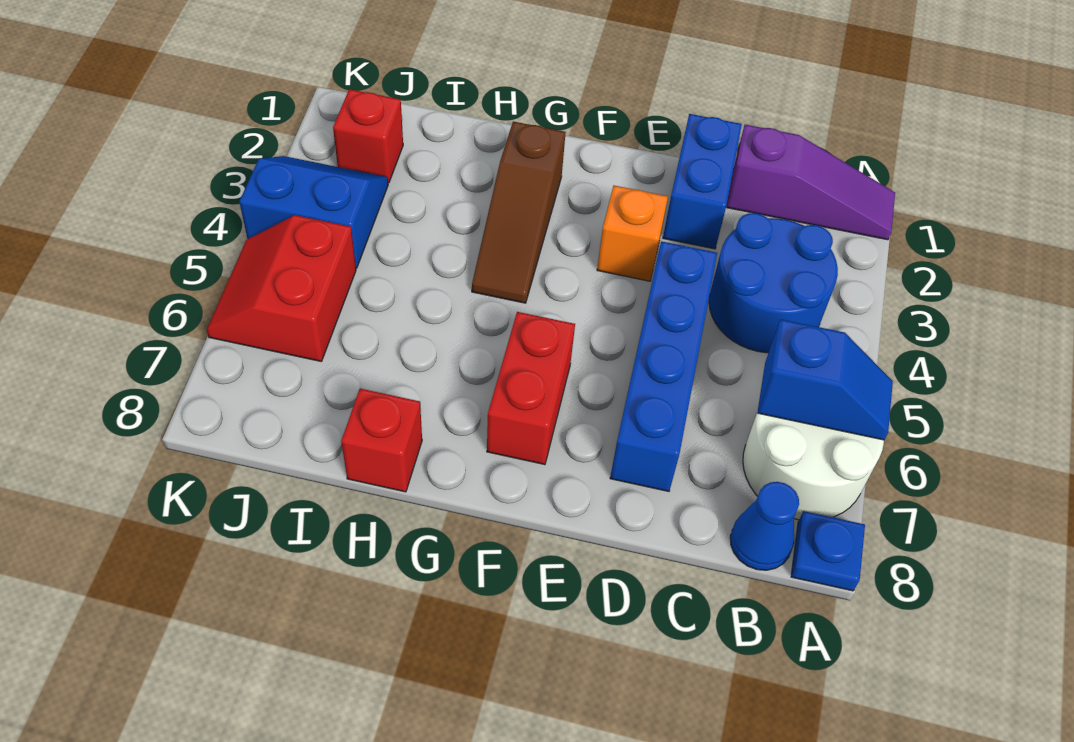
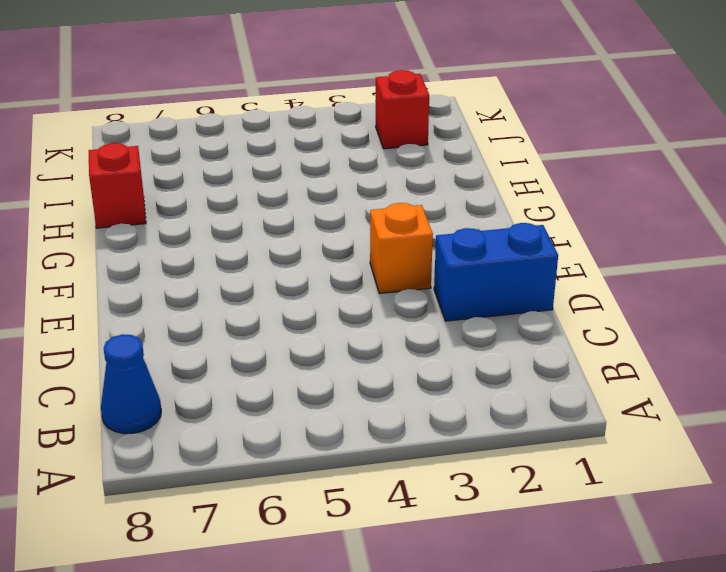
none -> purple slope A1:C1 level 1 top C
none -> white round brick A6:B7 level 1
none -> blue plate A8 level 1

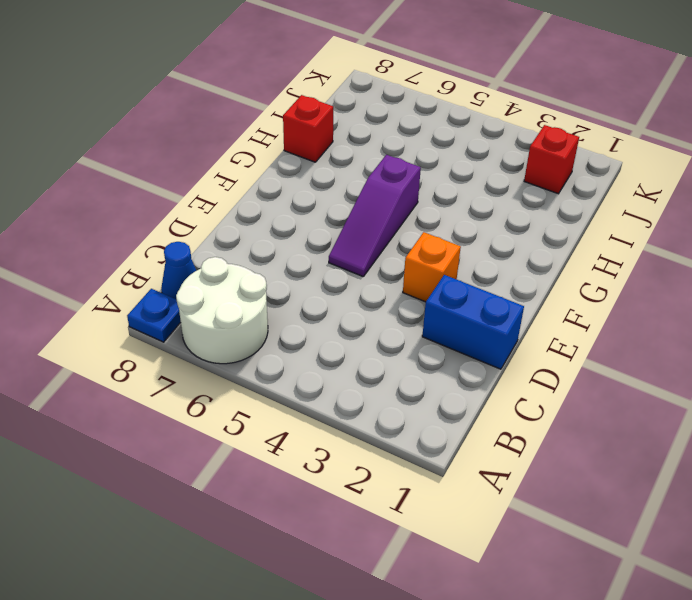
purple slope E5:G5 level 1 top G -> purple slope A1:C1 level 1 top C
none -> blue round brick B3:C4 level 1
none -> blue brick D4:D7 level 1
none -> red brick F6:F7 level 1

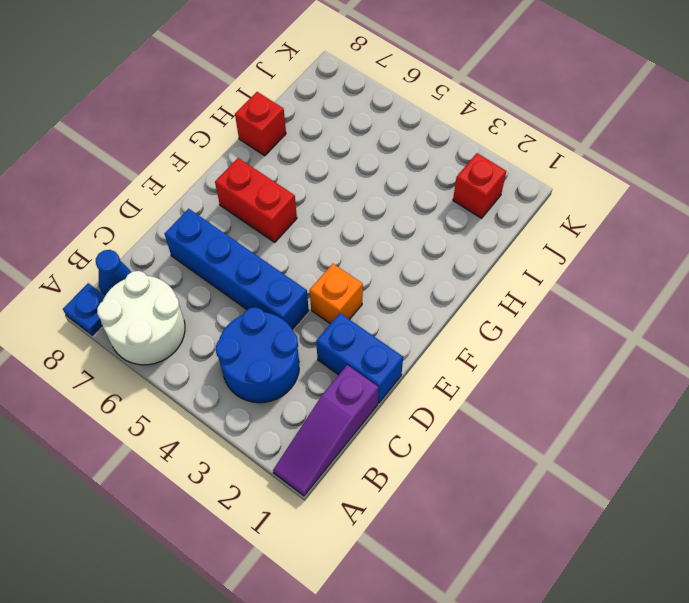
none -> brown slope G2:G4 level 1 top 2
none -> blue slope J3:K4 level 1 top 4
none -> red slope J5:K6 level 1 top J

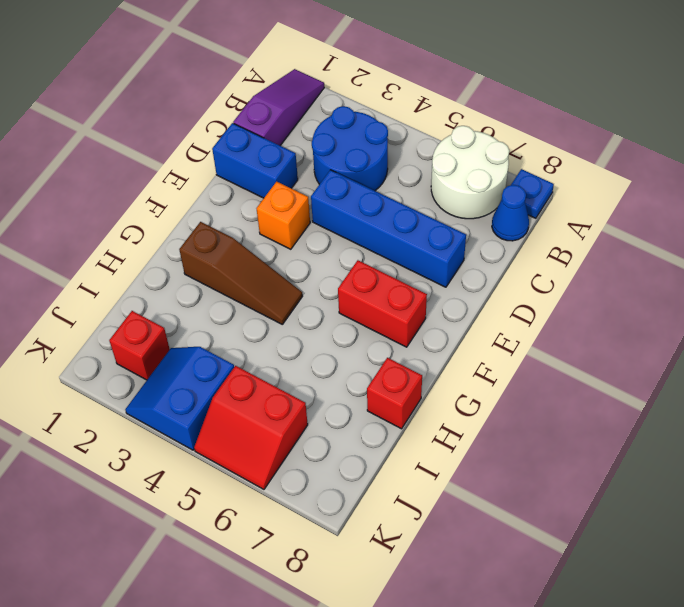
none -> blue slope A6:B6 level 2 top B

